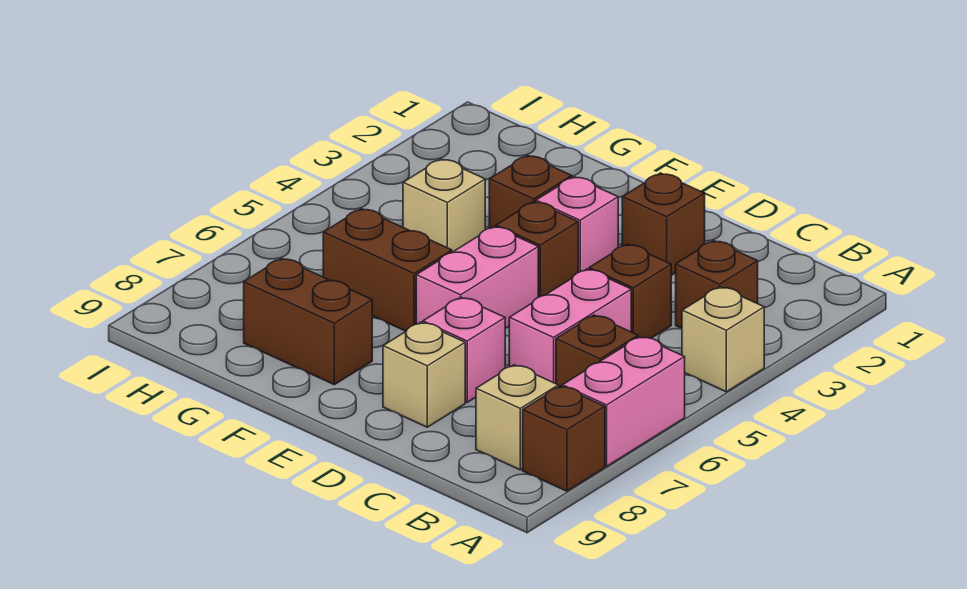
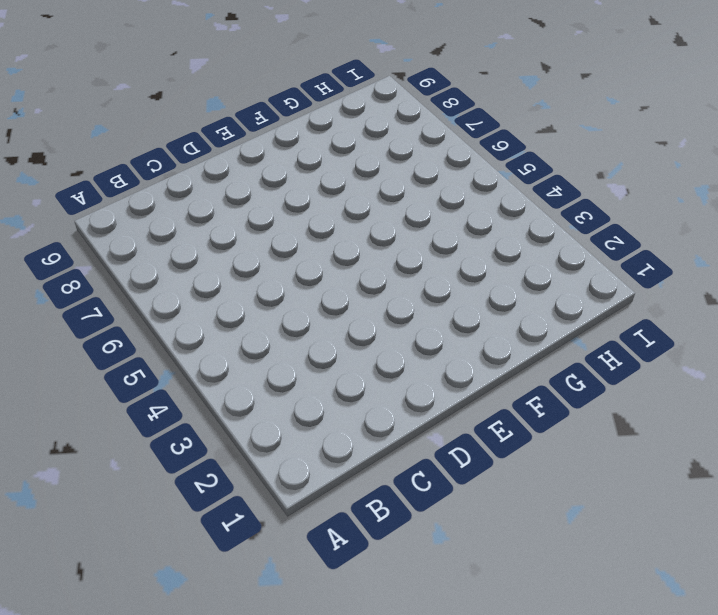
none -> tan brick A4 level 1
none -> pink brick A6:A7 level 1
none -> brown brick A8 level 1

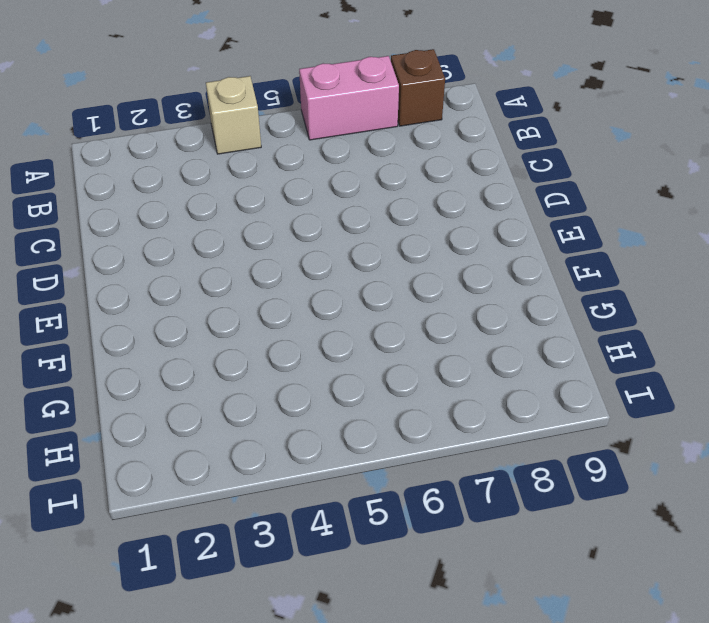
none -> brown brick B3 level 1
none -> brown brick B6 level 1
none -> tan brick B8 level 1

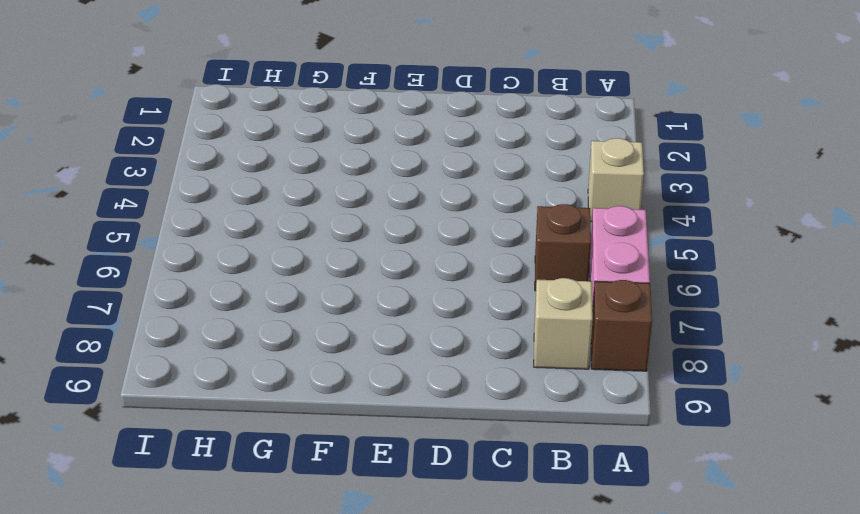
none -> brown brick B3 level 1
none -> brown brick C4 level 1
none -> pink brick C5:C6 level 1

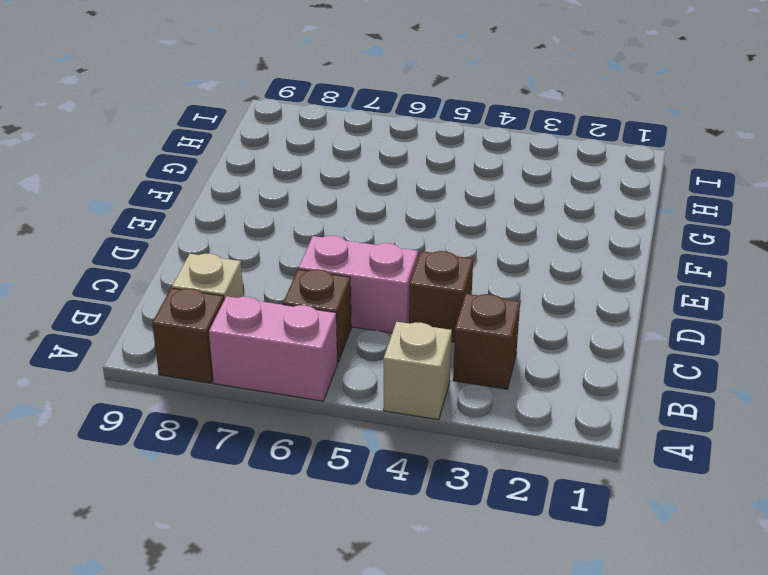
none -> brown brick D2 level 1
none -> pink brick D7 level 1
none -> tan brick D8 level 1

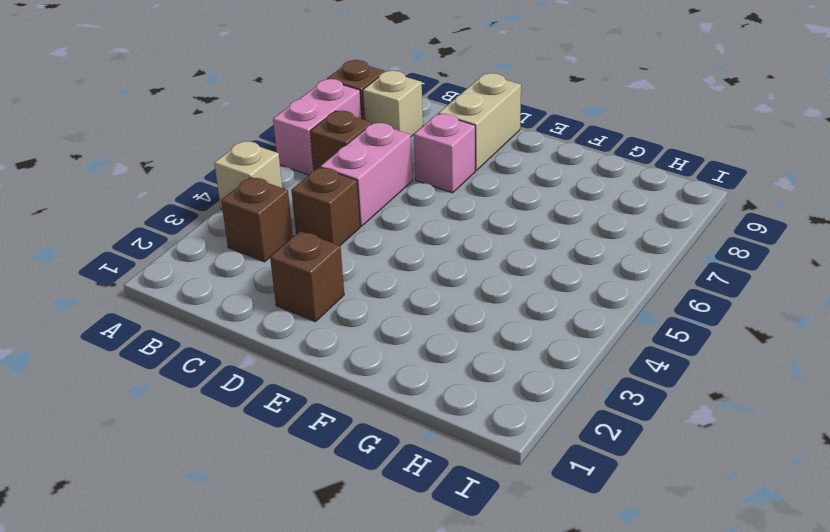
tan brick D8:D9 level 1 -> tan brick D8 level 1
none -> pink brick E3 level 1
none -> brown brick E4 level 1
none -> pink brick E5:E6 level 1

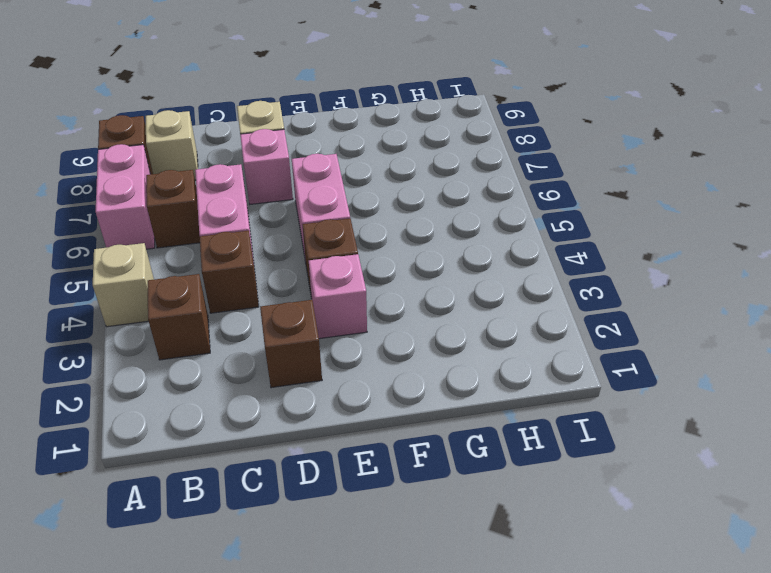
none -> brown brick F3 level 1
none -> brown brick F6:G6 level 1
none -> brown brick F8:G8 level 1

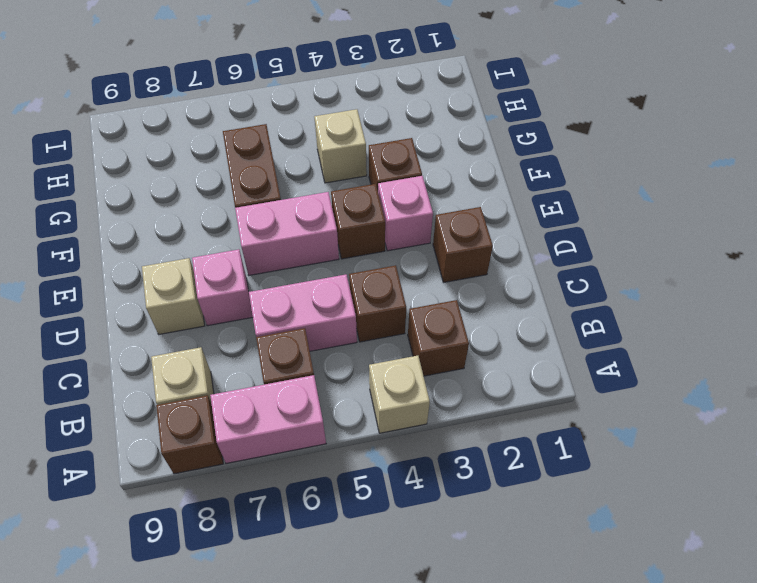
none -> brown brick F8:G8 level 1

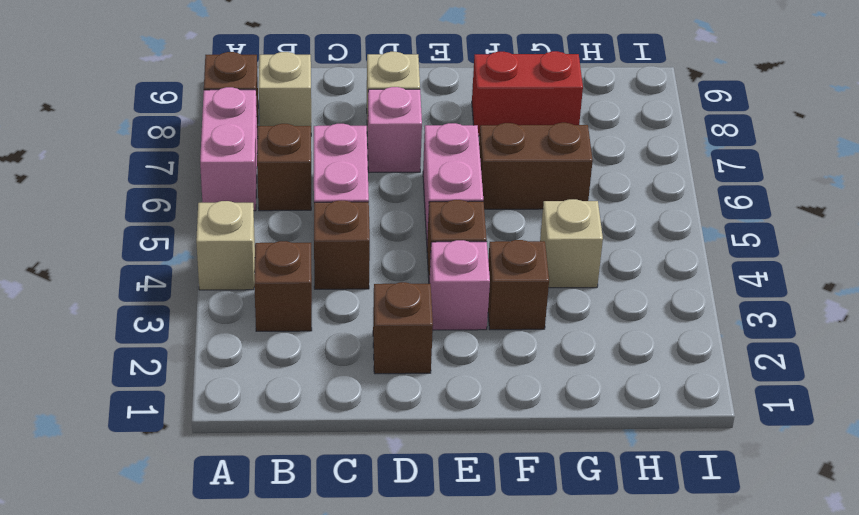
red brick F8:G8 level 1 -> brown brick F8:G8 level 1

